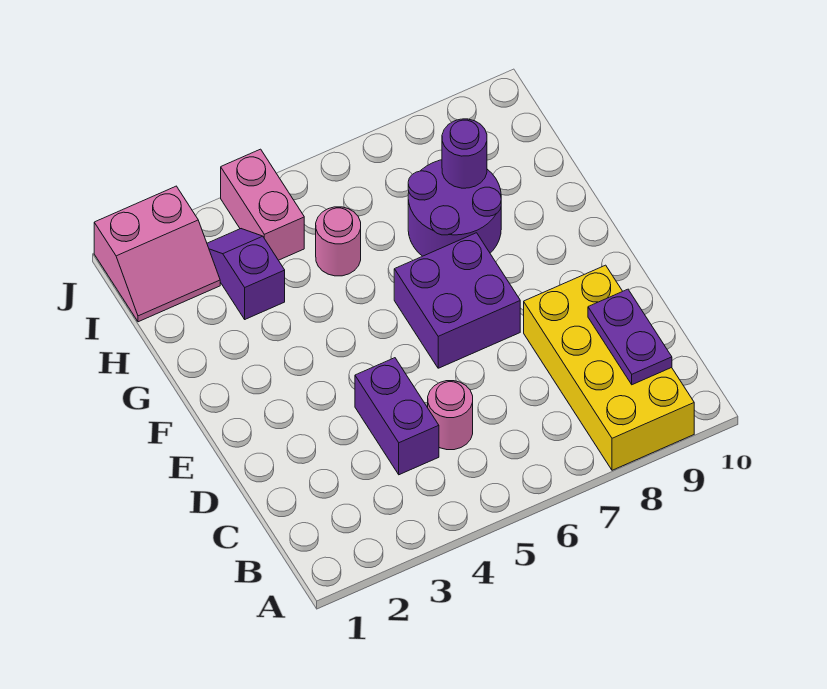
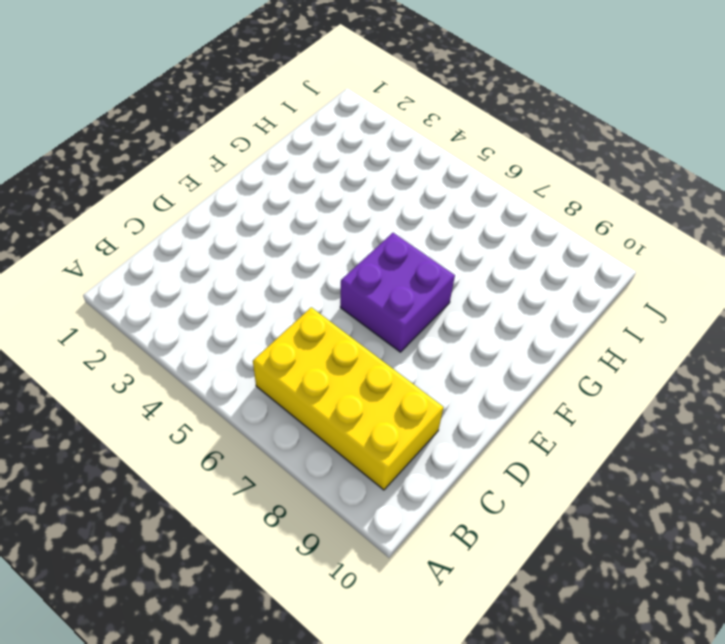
yellow brick B6:C9 level 1 -> yellow brick A8:D9 level 1
none -> purple brick C4:D4 level 1
none -> pink round brick C5 level 1

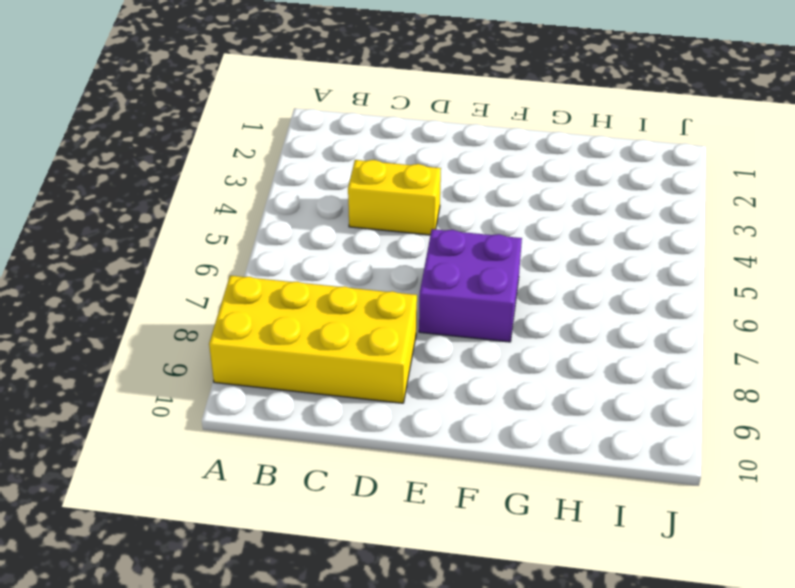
yellow brick C4:D4 level 1 -> purple brick C4:D4 level 1
none -> pink round brick C5 level 1
none -> purple round brick G7:H8 level 1

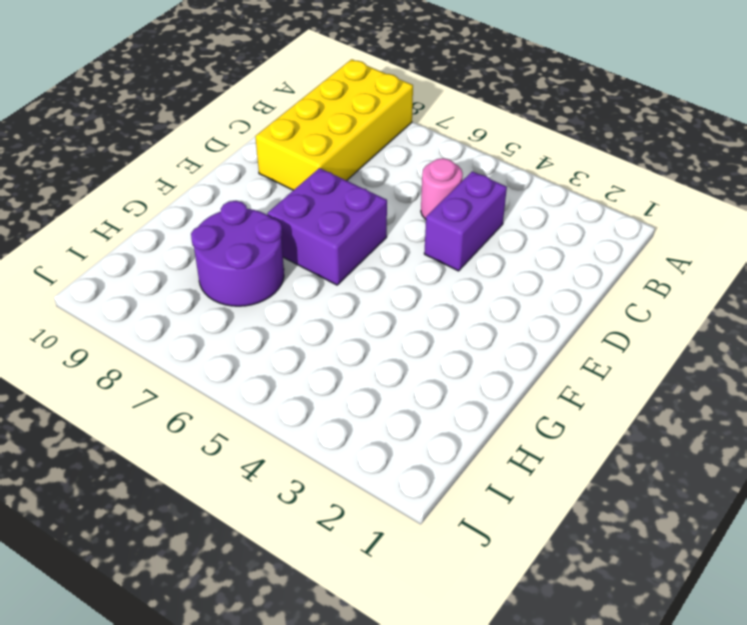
none -> purple slope H3:I3 level 1 top H
none -> pink round brick H5 level 1

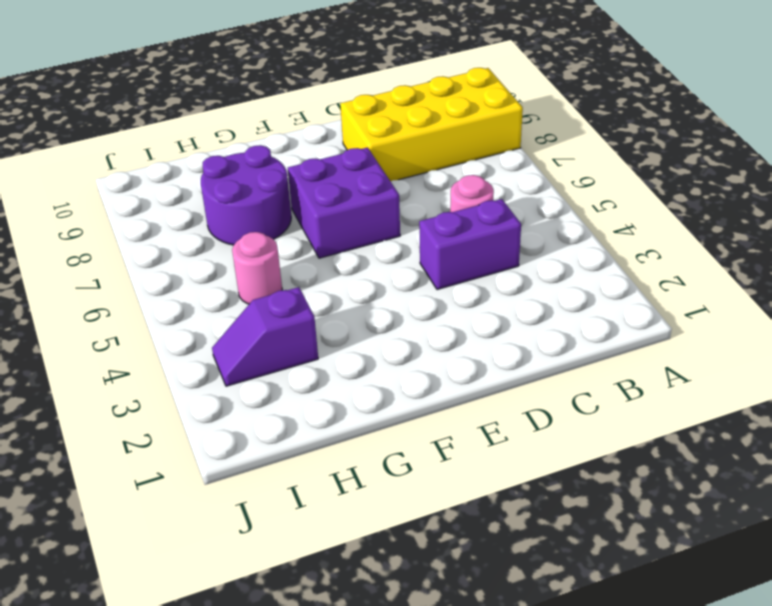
none -> pink slope I1:J2 level 1 top J
none -> pink brick I4:J4 level 1

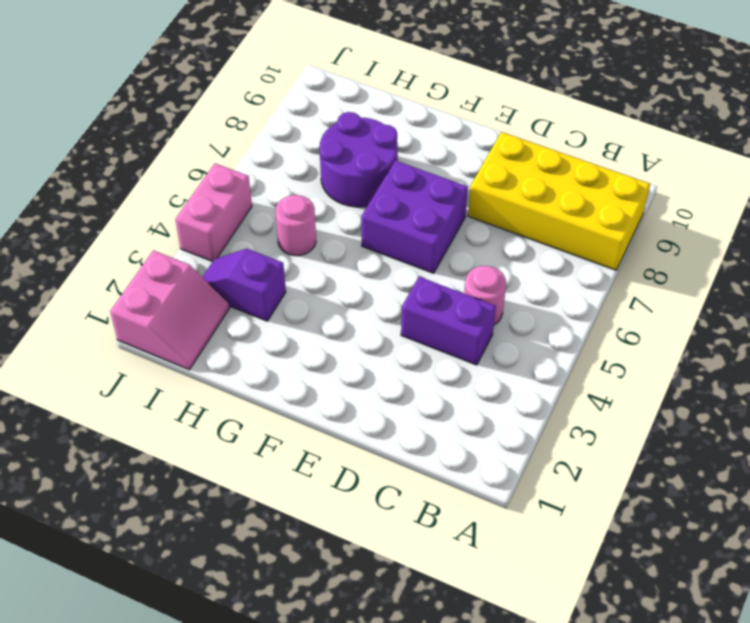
pink brick J4:J5 level 1 -> pink brick I4:J4 level 1
none -> purple plate B9:C9 level 2
none -> purple round brick H8 level 2

